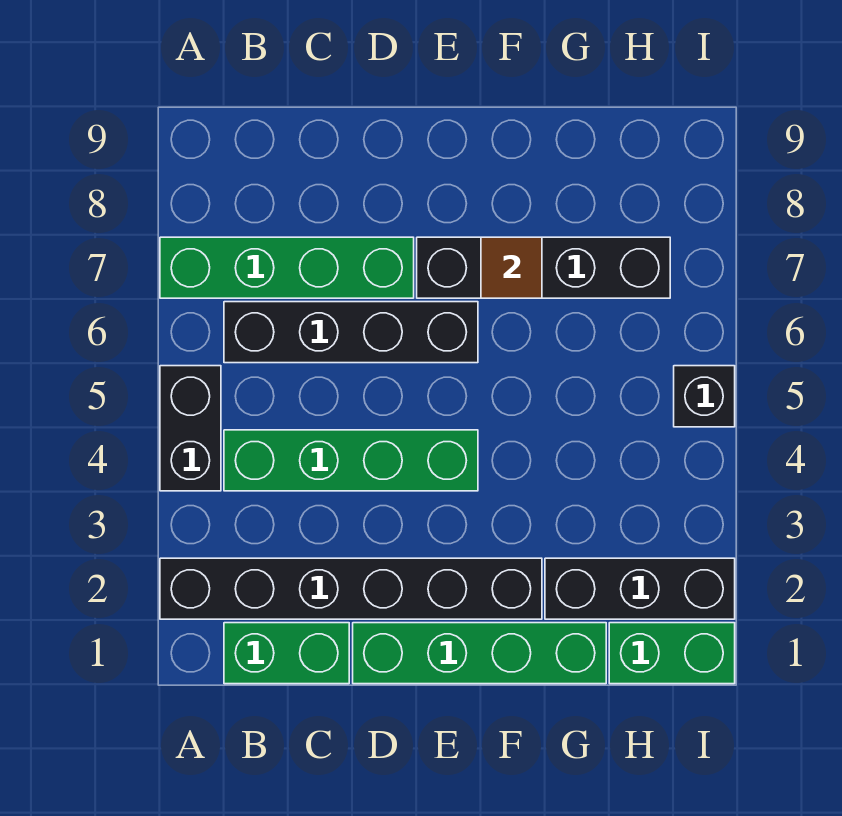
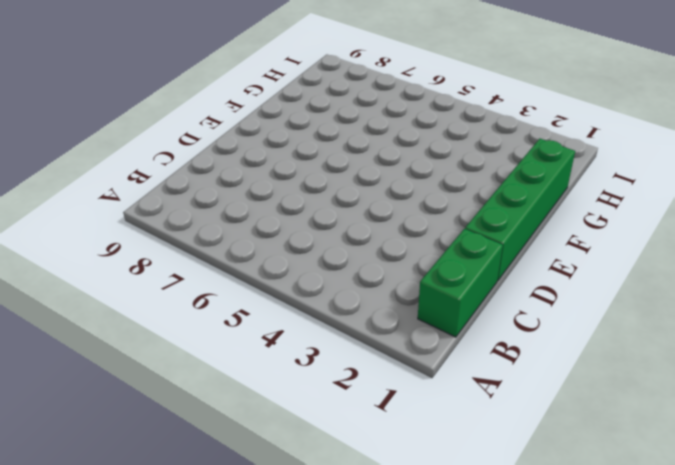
none -> black brick A2:F2 level 1
none -> black brick A4:A5 level 1
none -> green brick A7:D7 level 1

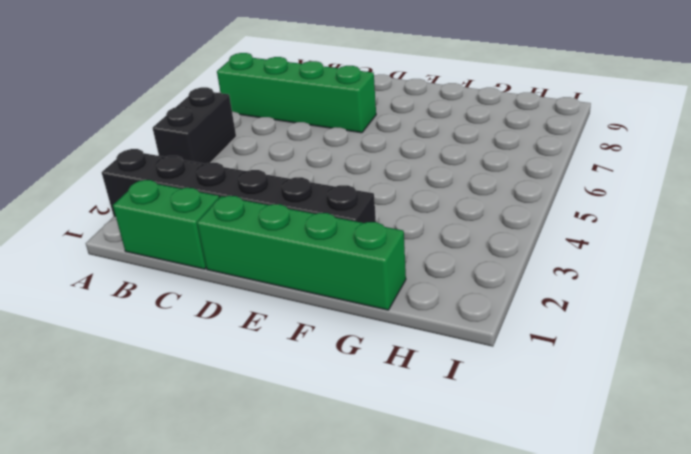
none -> green brick B4:E4 level 1
none -> black brick B6:E6 level 1
none -> black brick E7:H7 level 1

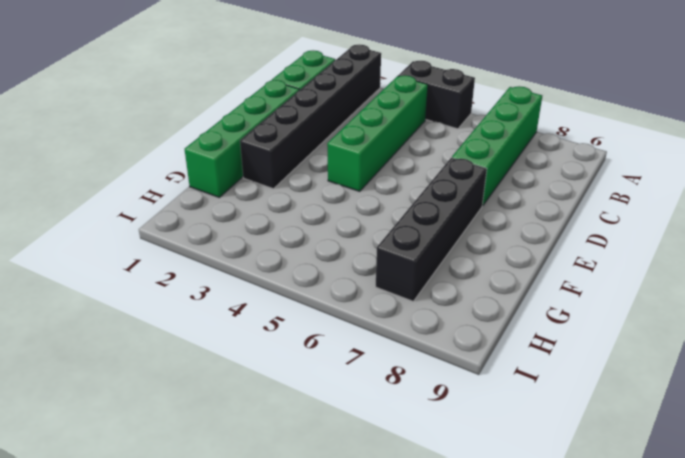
none -> black brick B6:E6 level 1
none -> black brick G2:I2 level 1
none -> green brick H1:I1 level 1

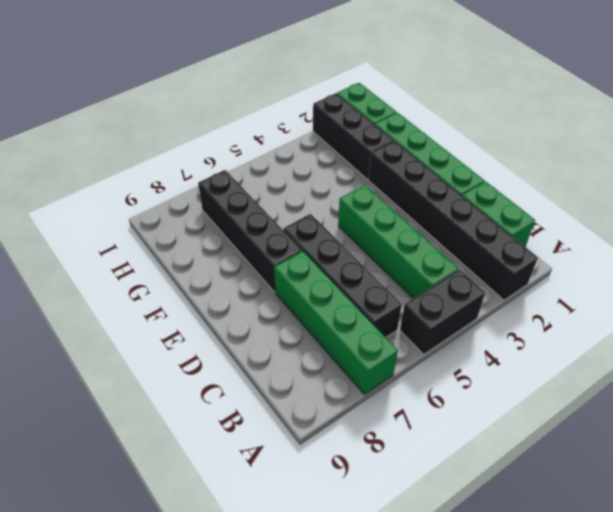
none -> black brick I5 level 1
none -> brown tile F7 level 2

